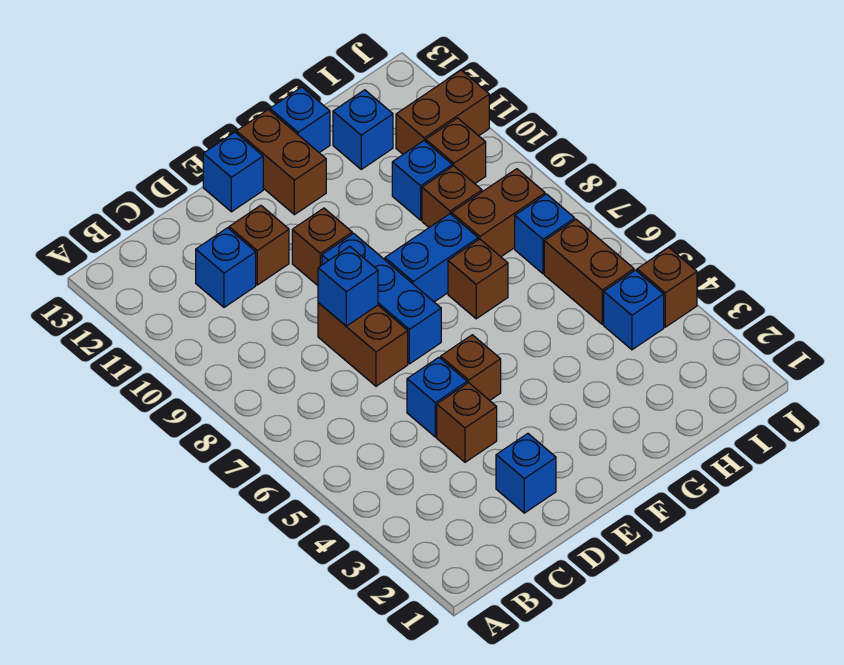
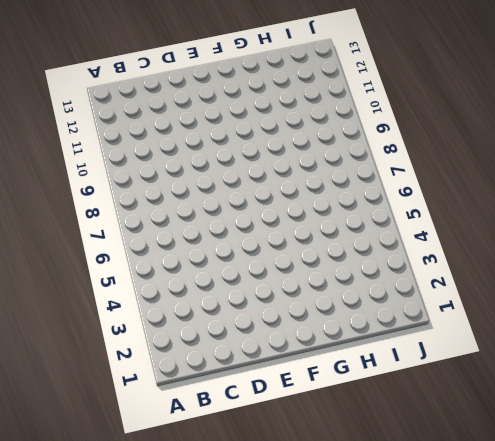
none -> blue brick C11 level 1
none -> blue brick D2 level 1
none -> brown brick D4 level 1

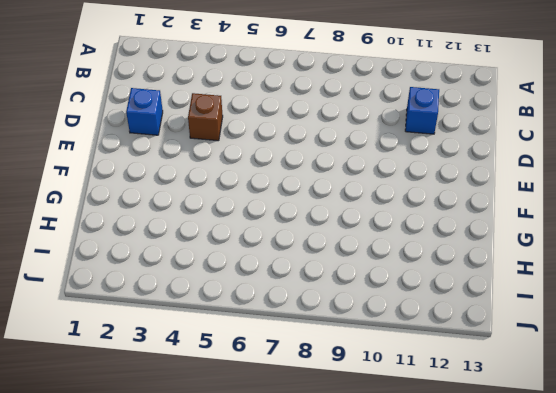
none -> blue brick D5 level 1
none -> brown brick D7:D8 level 1
none -> brown brick D11 level 1

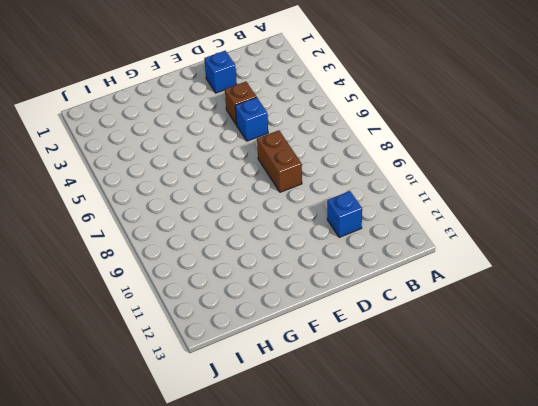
none -> brown brick D11 level 1
none -> brown brick E5 level 1
none -> blue brick E7:E9 level 1

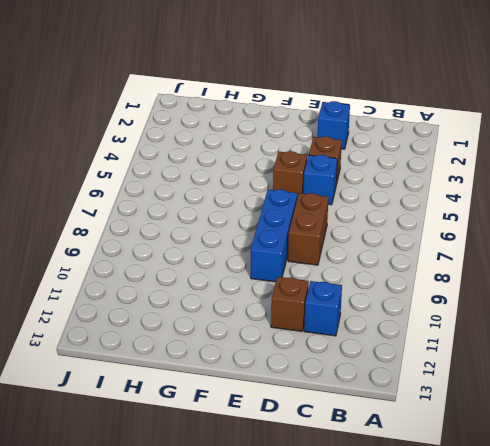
none -> brown brick E10 level 1
none -> blue brick E13 level 1
none -> blue brick F8:G8 level 1

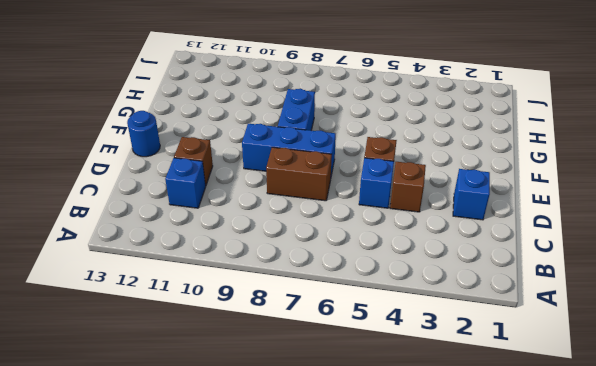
blue round brick E13 level 1 -> blue brick E13 level 1
none -> brown brick E10 level 1
none -> brown brick F12:F13 level 1
none -> brown brick G7 level 1

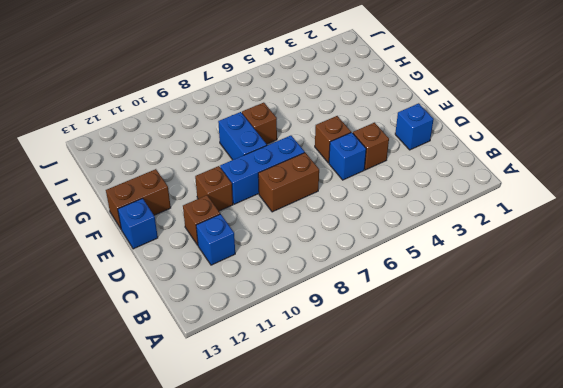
none -> blue brick G13 level 1
none -> brown brick H8:I8 level 1
none -> brown brick H9 level 1

